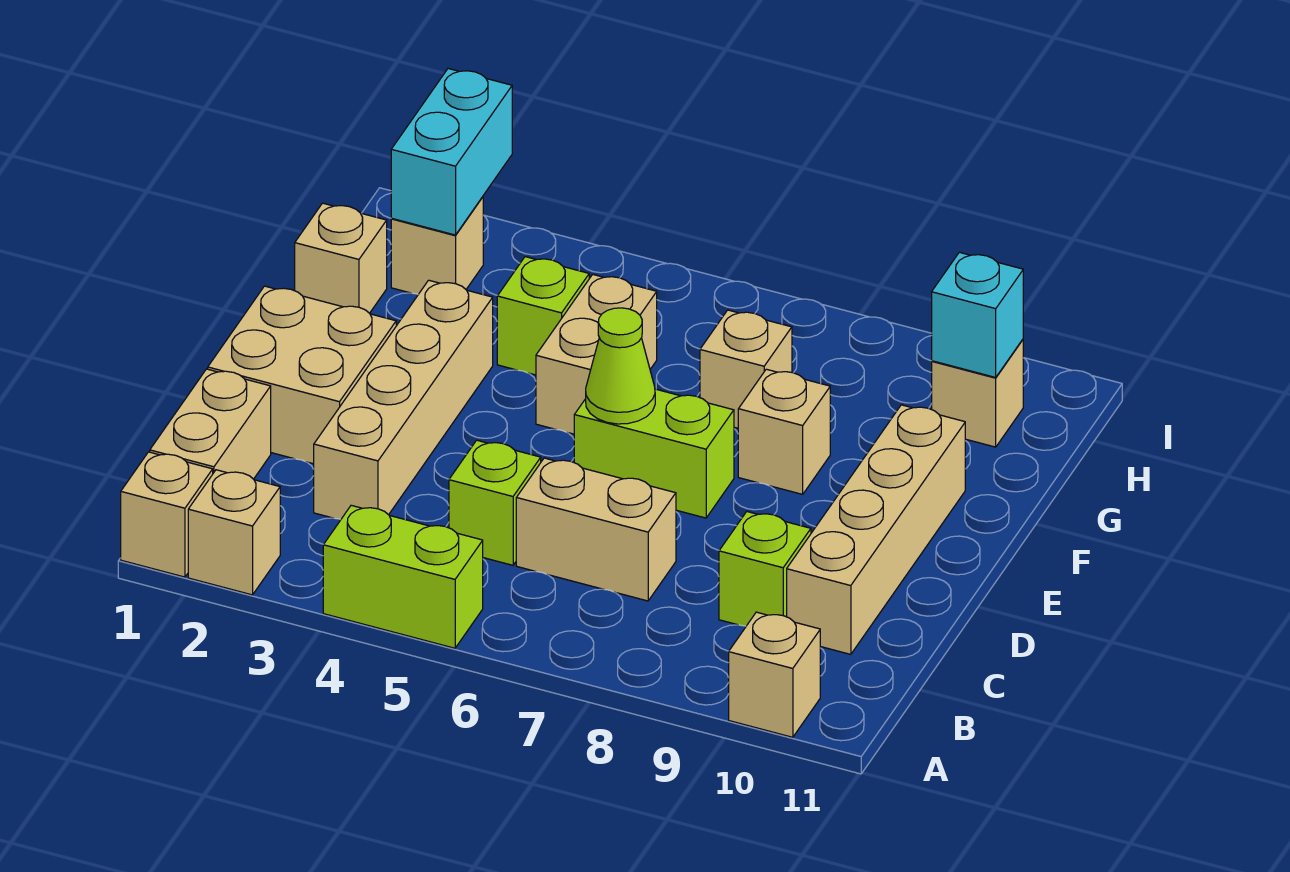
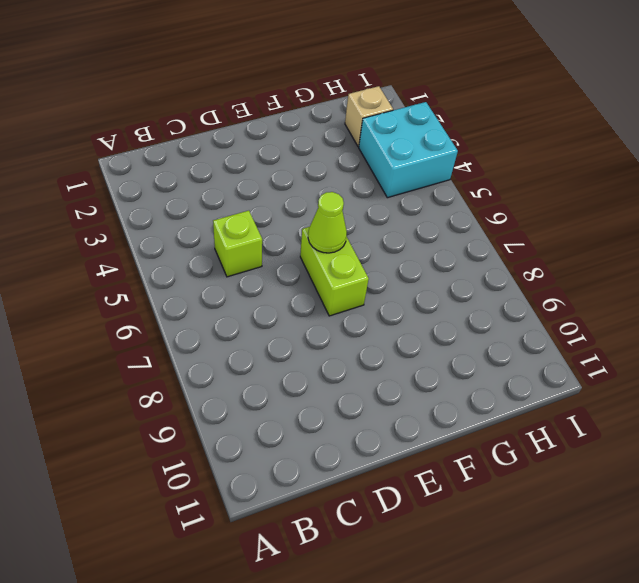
cyan brick H3:I4 level 1 -> none
none -> tan brick A1 level 1
none -> tan brick A2 level 1
none -> lime brick A4:A5 level 1

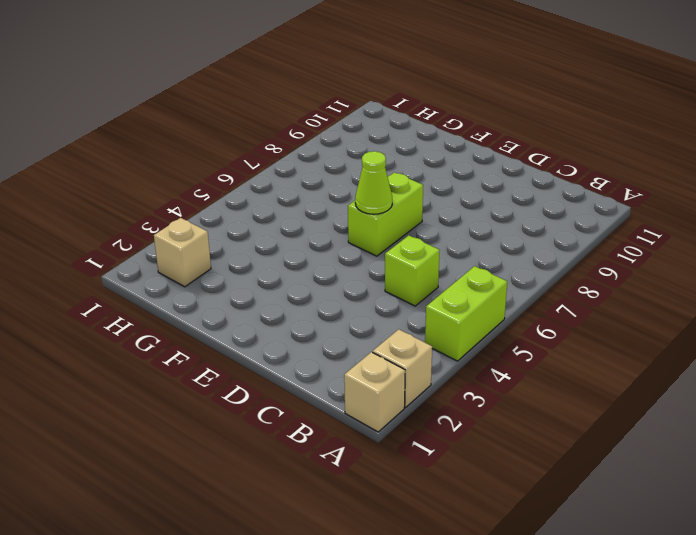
none -> tan brick A10 level 1
none -> tan brick B1:C1 level 1
none -> tan brick C3:F3 level 1

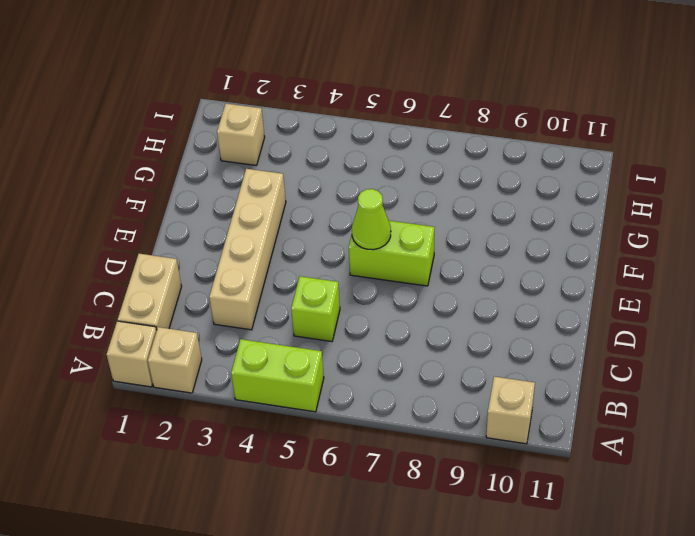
none -> tan brick C6:C7 level 1
none -> lime brick C9 level 1
none -> tan brick C10:F10 level 1

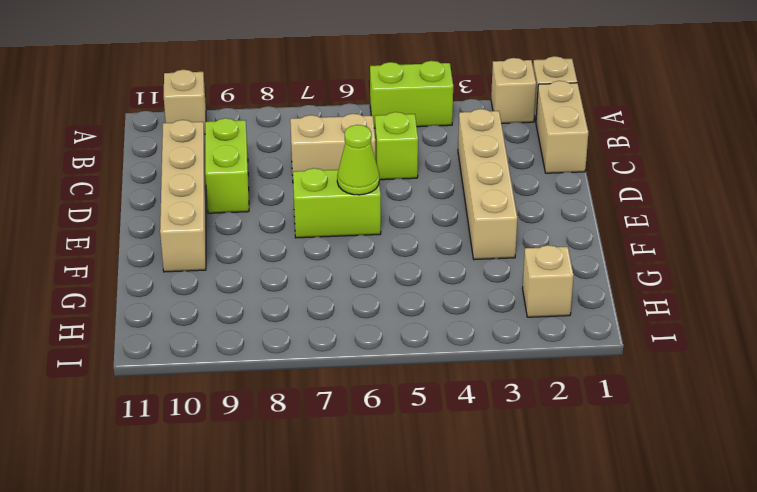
lime brick C9:D9 level 1 -> lime brick C9 level 1
none -> tan brick D1:E2 level 1
none -> tan brick F5:G5 level 1
none -> tan brick F8 level 1

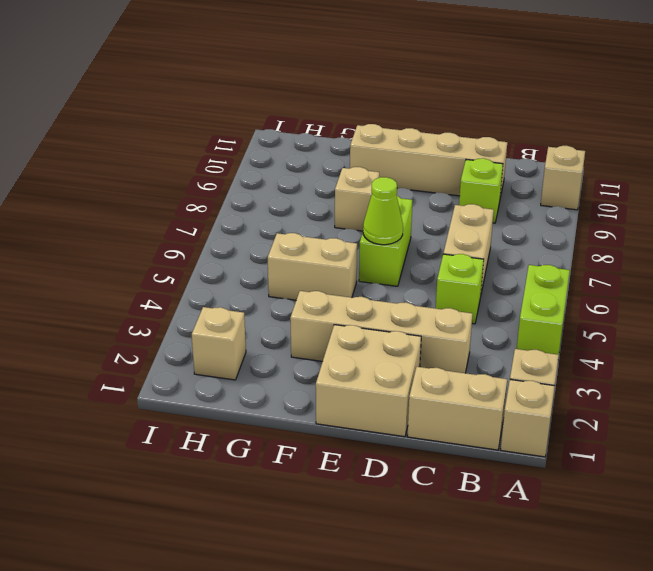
none -> tan brick G1 level 1
none -> lime brick G4 level 1
none -> tan brick G7 level 1

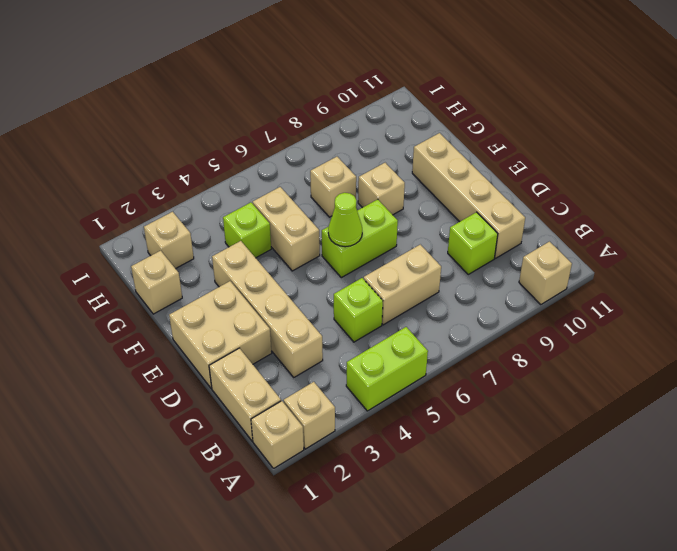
none -> tan brick H10 level 1
none -> cyan brick H2:I2 level 2
none -> cyan brick H10 level 2

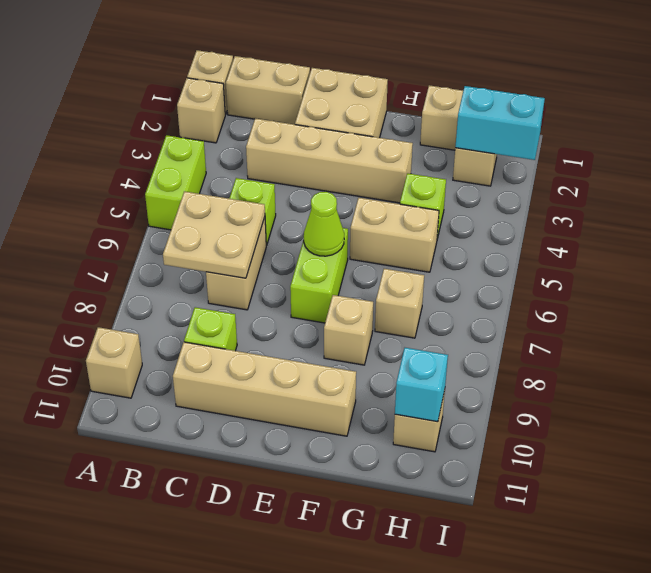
tan plate B6:C7 level 2 -> none

